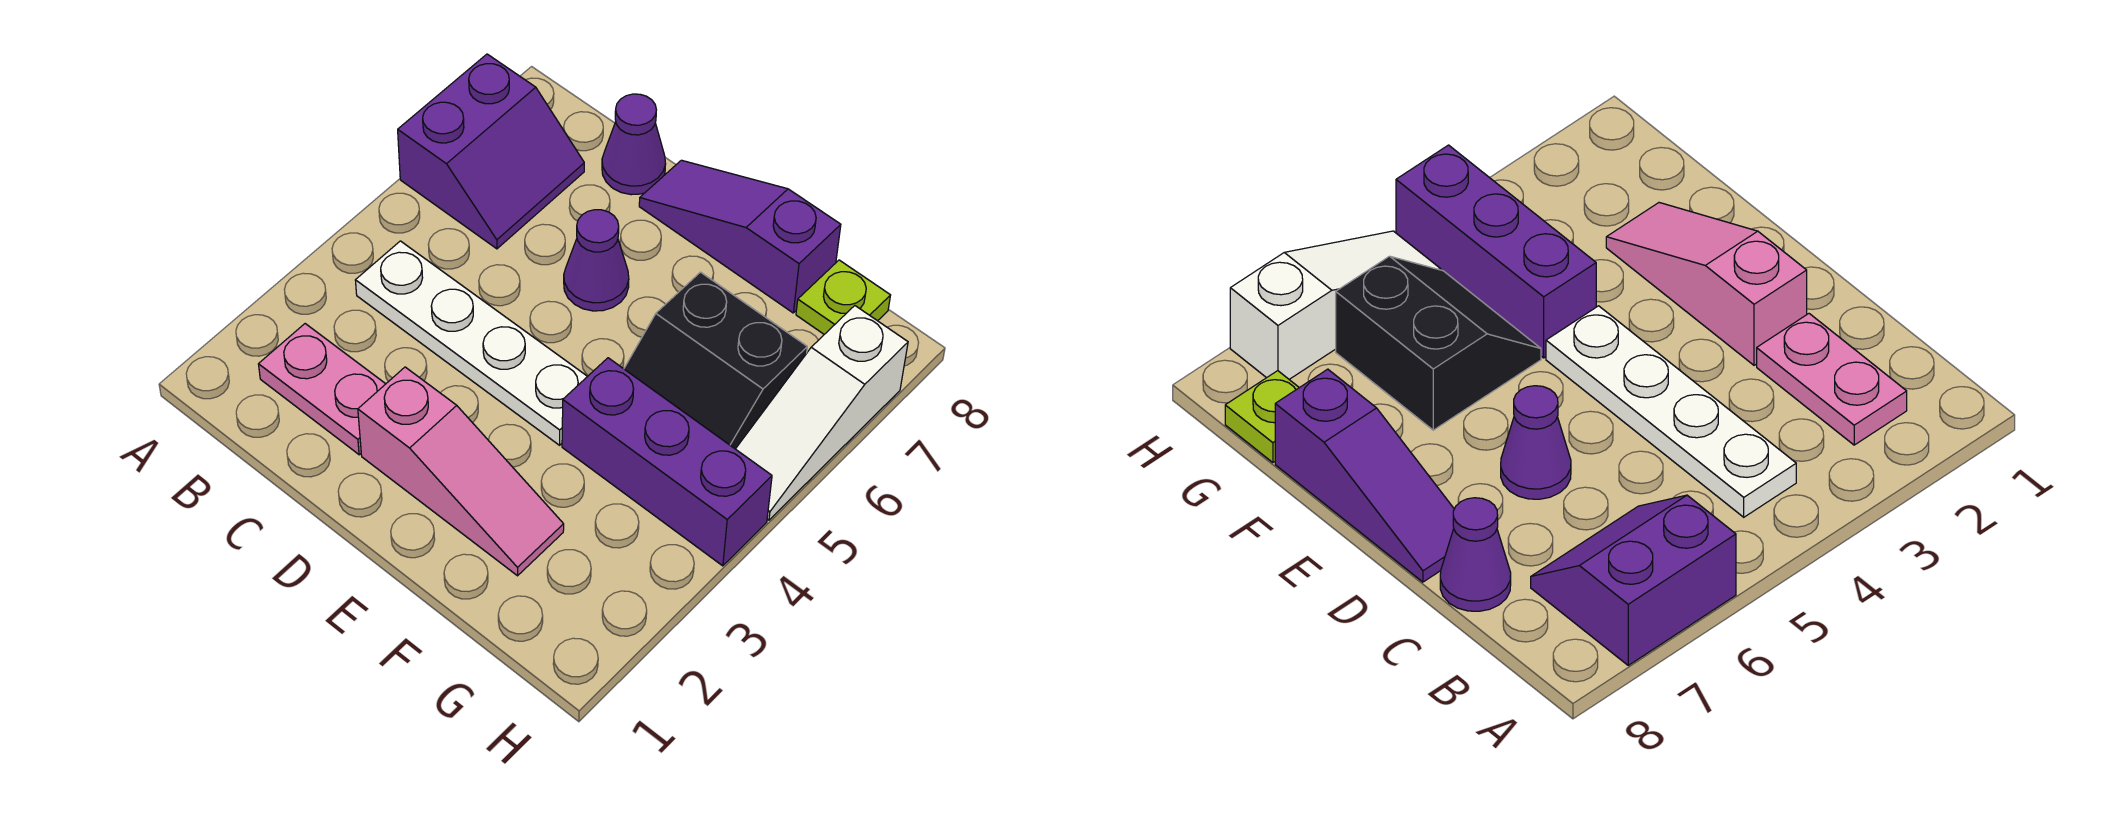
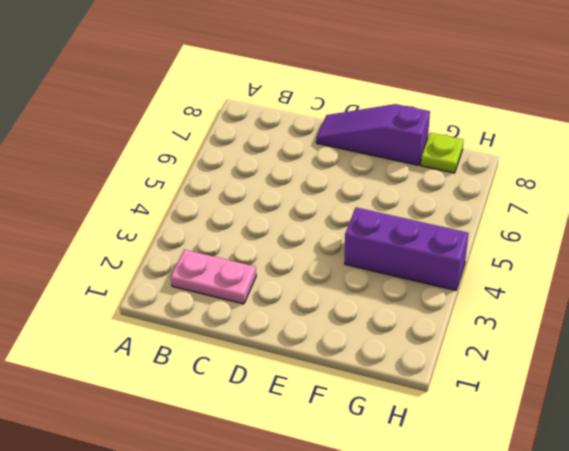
none -> purple slope A6:B7 level 1 top A
none -> white plate B4:E4 level 1

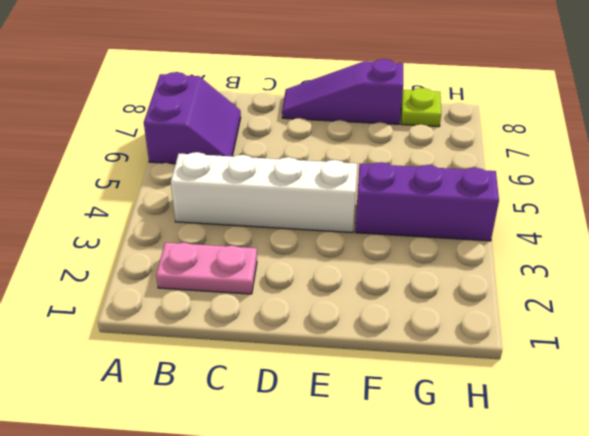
white brick B4:E4 level 1 -> white plate B4:E4 level 1
none -> purple cone C8 level 1
none -> pink slope D2:F2 level 1 top D

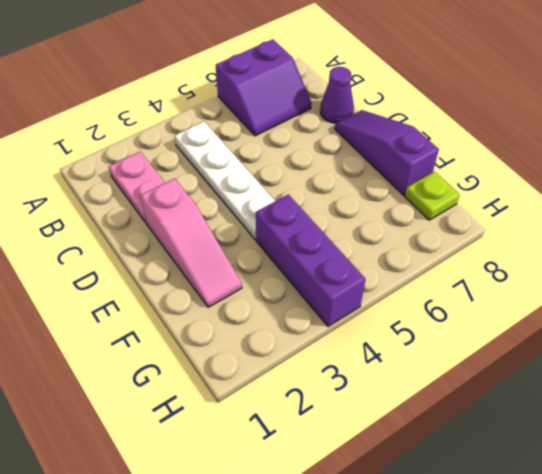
none -> purple cone D6 level 1
none -> black slope F5:G6 level 1 top 6

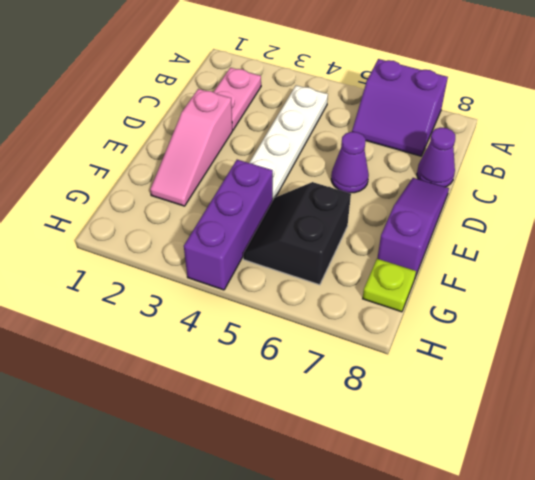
none -> white slope H5:H7 level 1 top 7

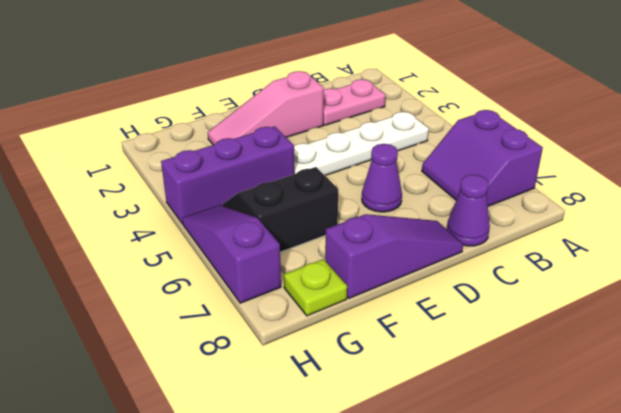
purple slope H5:H7 level 1 top 7 -> white slope H5:H7 level 1 top 7

